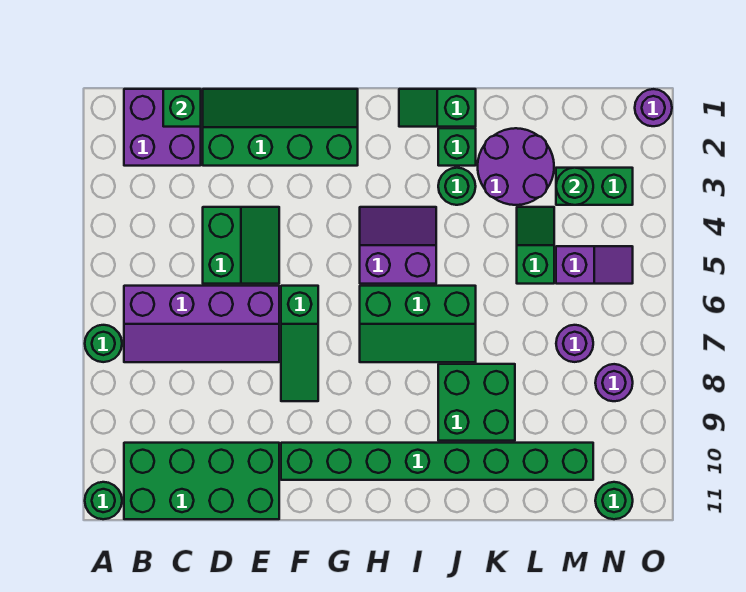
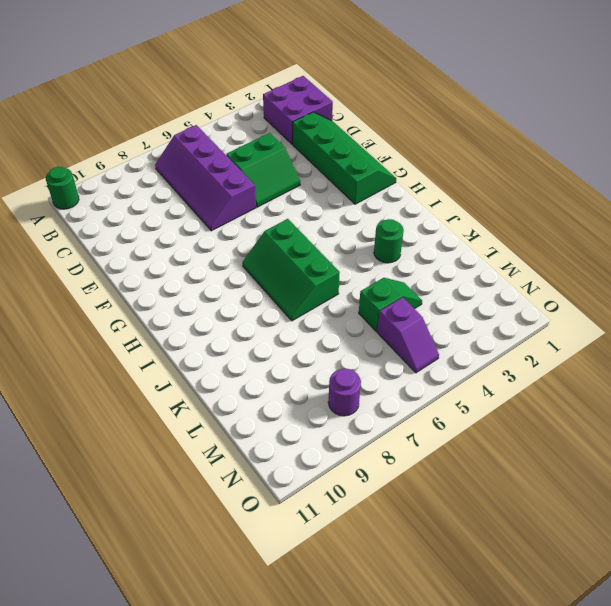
none -> green round brick A7 level 1
none -> green brick B10:E11 level 1
none -> green slope F6:F8 level 1 top 6

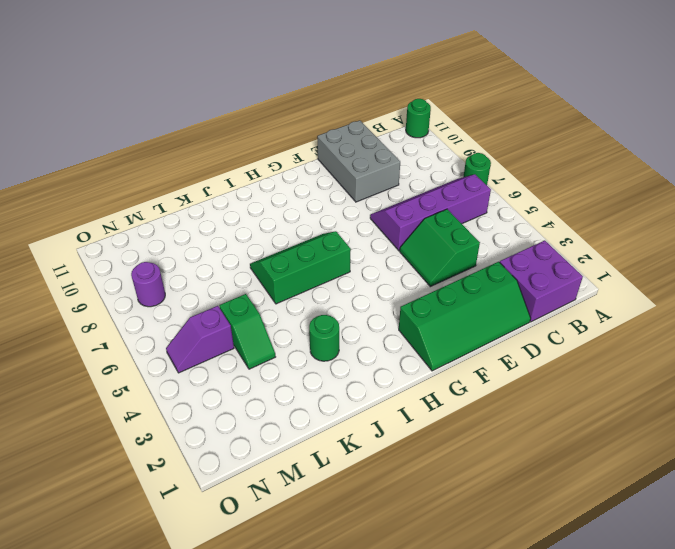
grey brick D9:E11 level 1 -> green brick B10:E11 level 1
none -> green slope F6:F8 level 1 top 6
none -> green brick F10:M10 level 1
none -> purple slope H4:I5 level 1 top 5

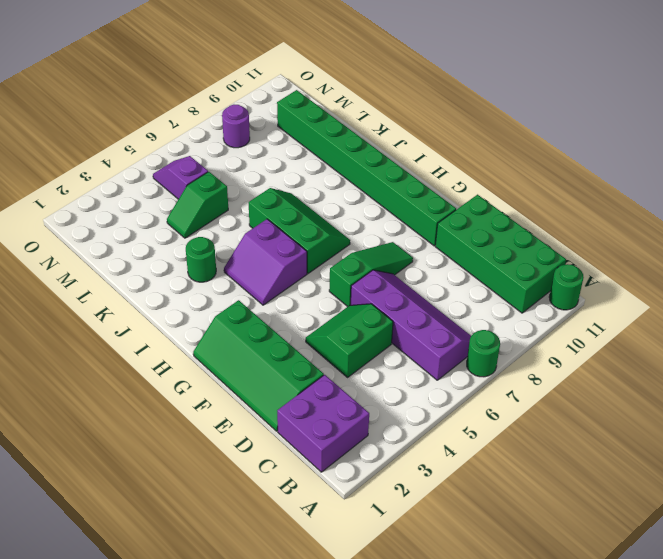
none -> green slope I1:J1 level 1 top J
none -> green brick J2 level 1
none -> green brick J8:K9 level 1

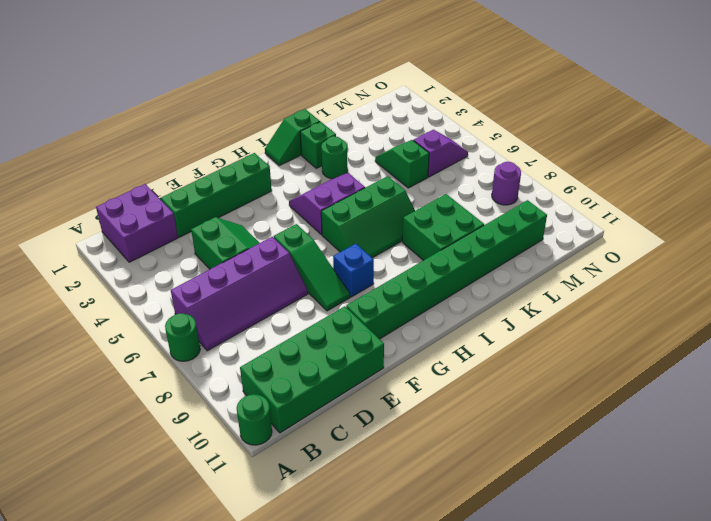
blue brick G8 level 1 -> none
none -> purple round brick K2:L3 level 1
none -> green brick M3:N3 level 1
none -> purple round brick M7 level 1

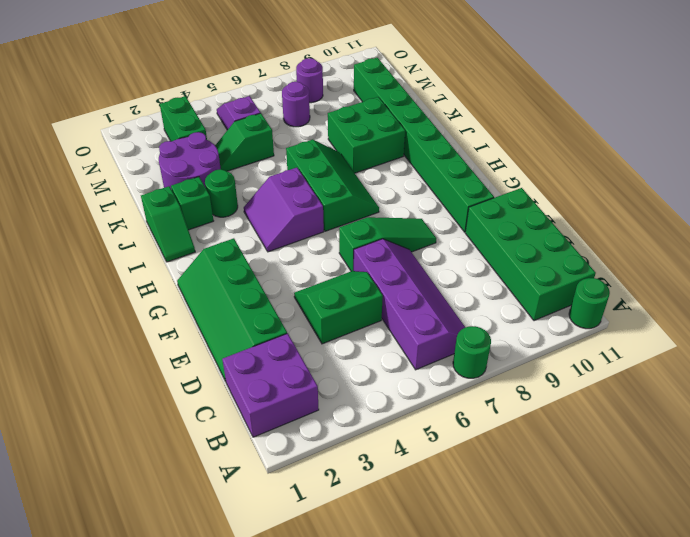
none -> green round brick N11 level 1
none -> purple round brick O1 level 1
none -> green brick C1 level 2

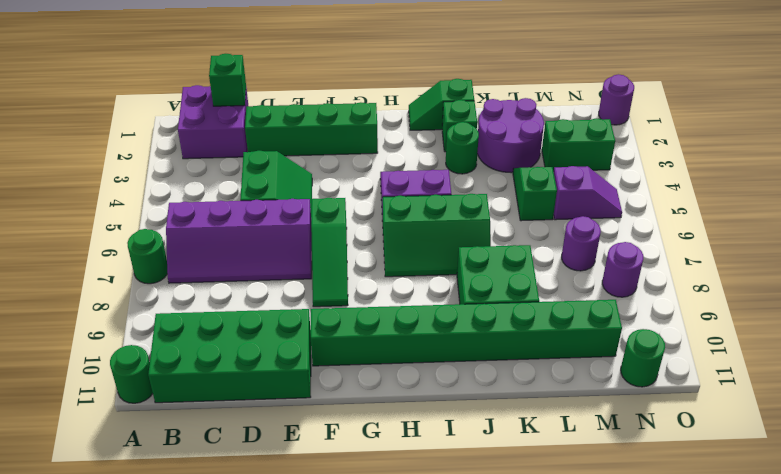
none -> green round brick M3 level 2

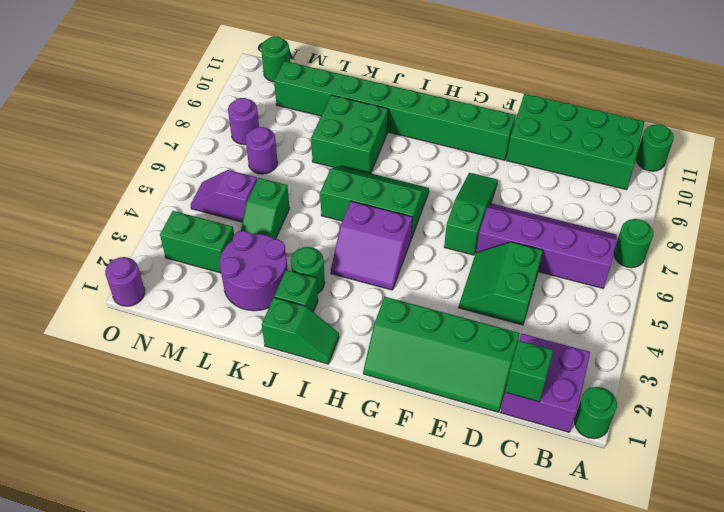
green round brick A1 level 1 -> green round brick M3 level 2

